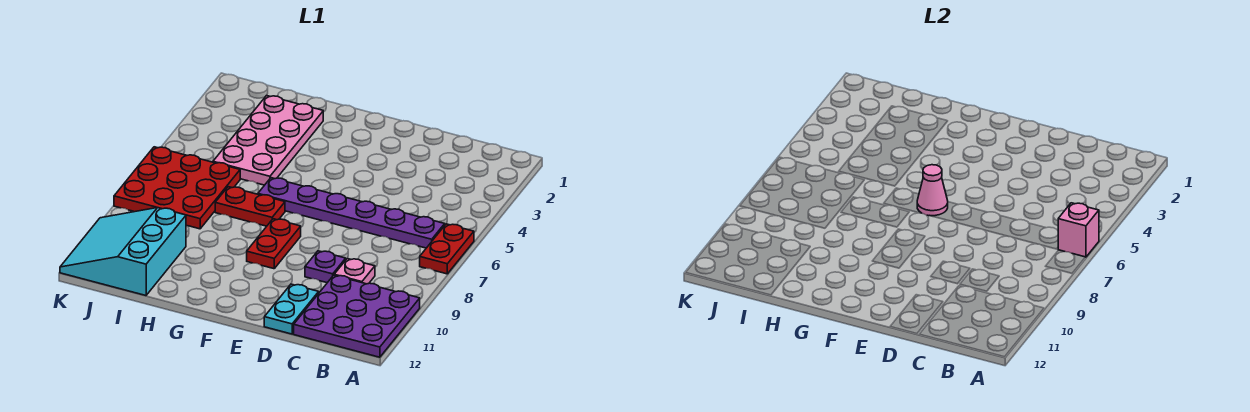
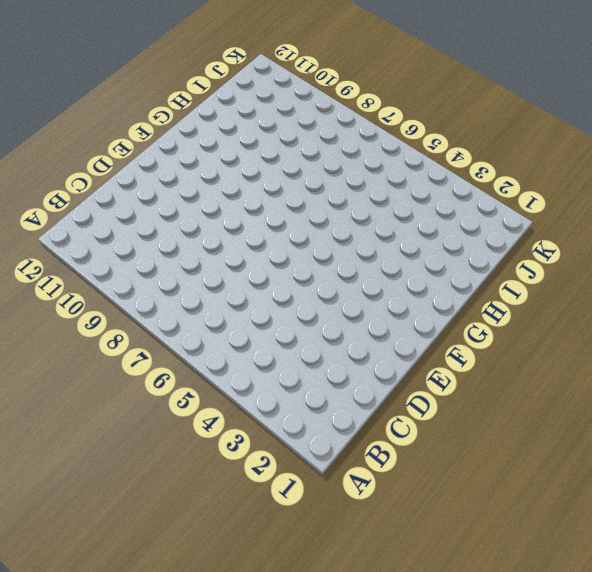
none -> red plate A6:A7 level 1
none -> purple plate A10:C12 level 1
none -> purple plate B6:G6 level 1

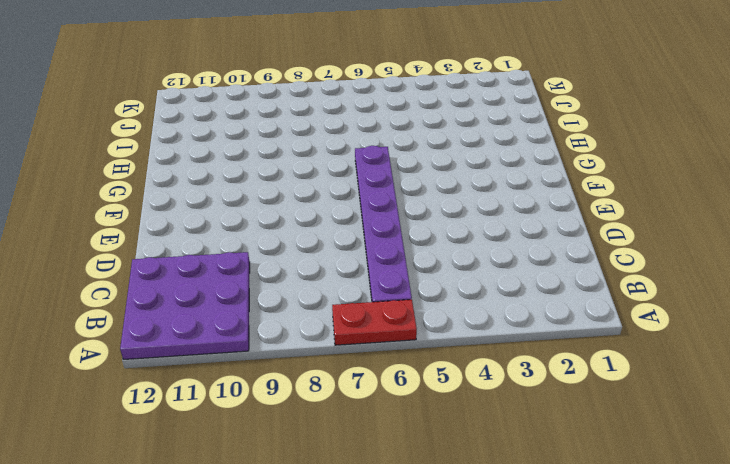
none -> pink plate C9 level 1
none -> purple plate D9 level 1
none -> cyan plate D11:D12 level 1

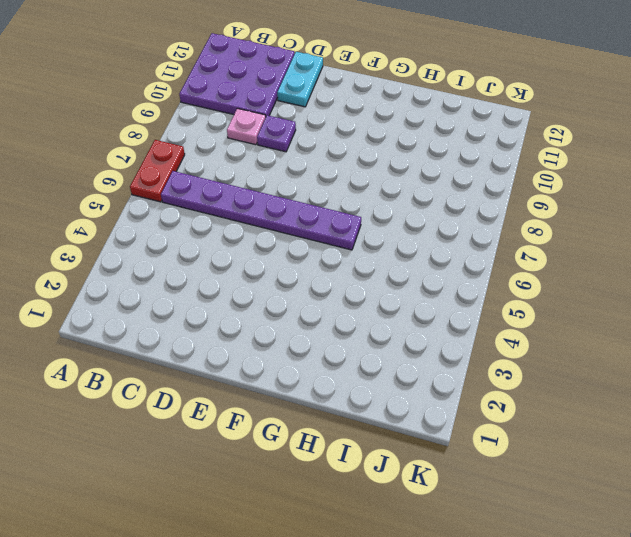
none -> red plate F8:F9 level 1
none -> red plate G7:H7 level 1
none -> pink plate H2:I5 level 1

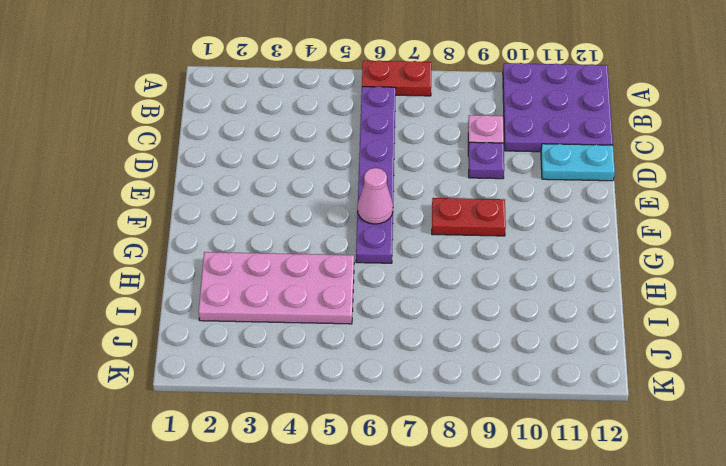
none -> red plate G7:H7 level 1
none -> red plate I6:K8 level 1
none -> cyan slope I10:K12 level 1 top I

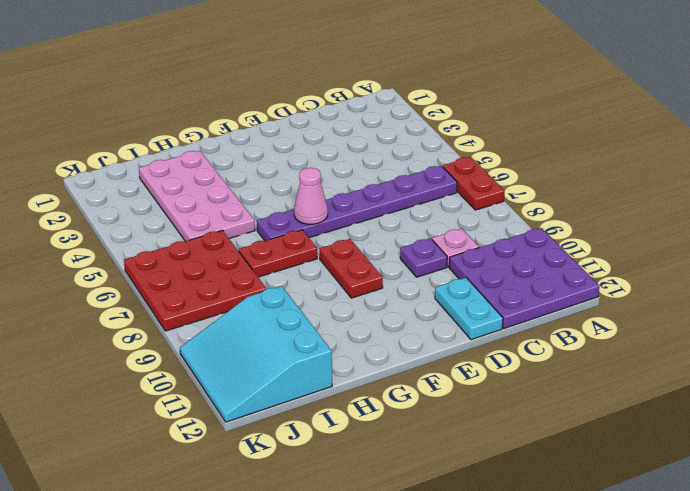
none -> pink brick A6 level 2

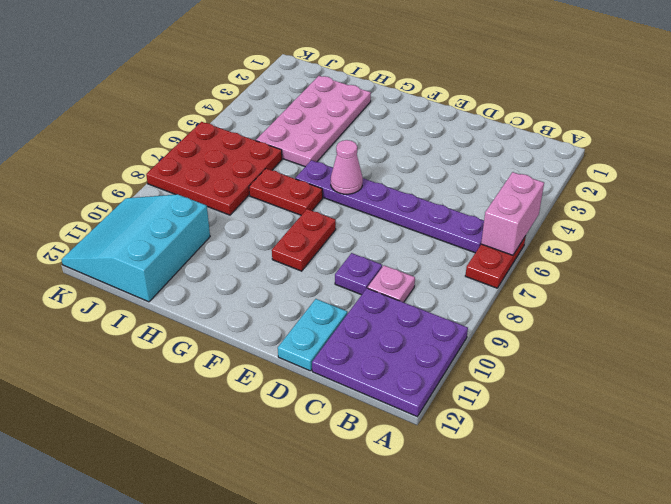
pink brick A5:A6 level 2 -> pink brick A6 level 2

